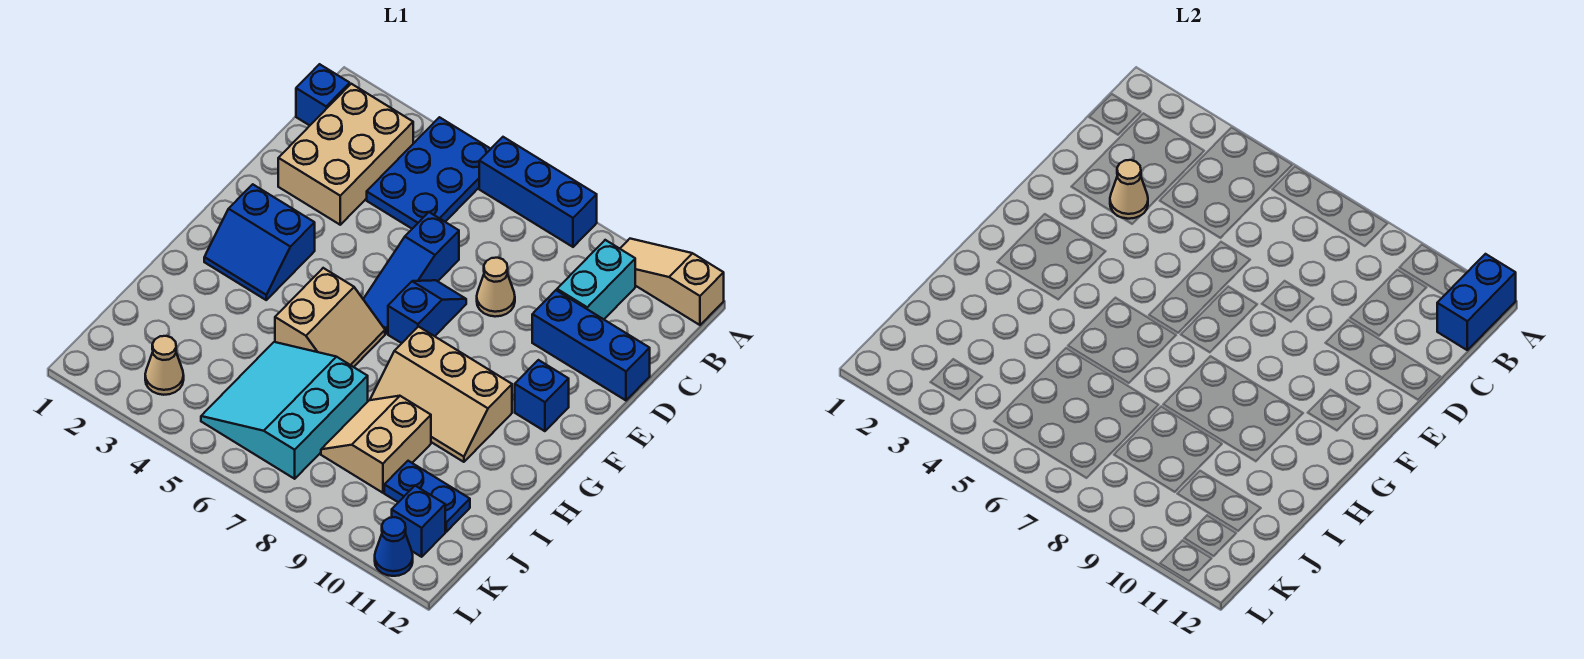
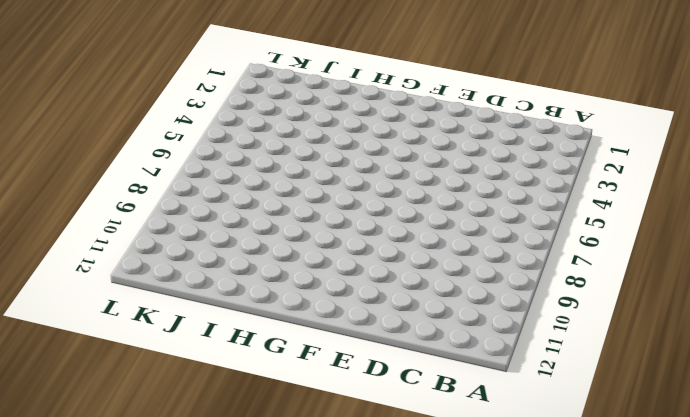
none -> blue plate A4:C5 level 1
none -> blue brick A6:A8 level 1
none -> tan slope A10:A12 level 1 top 12

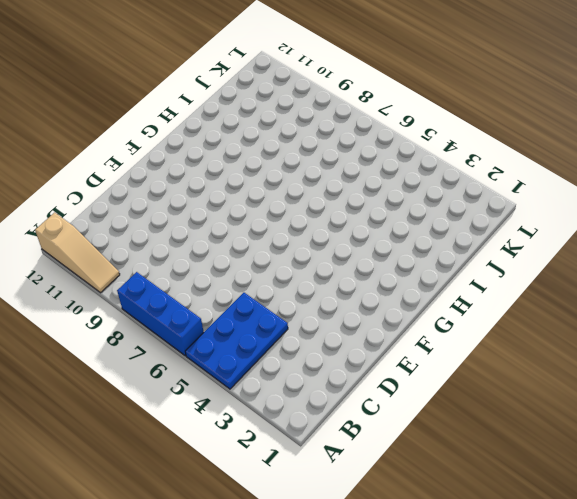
none -> blue brick B1 level 1
none -> tan brick B2:D3 level 1
none -> cyan brick B10:C10 level 1

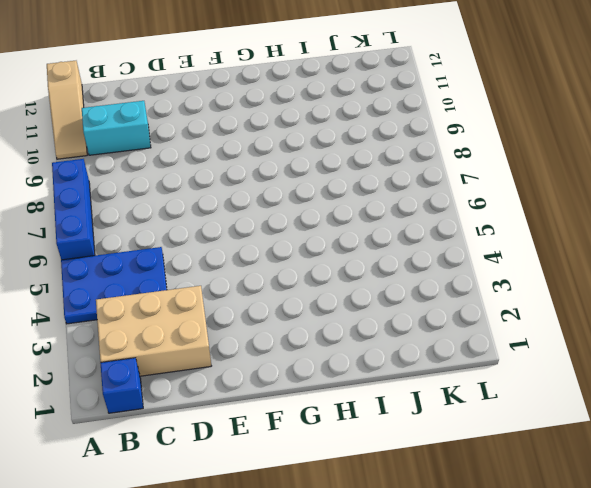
none -> blue slope D6:F6 level 1 top D
none -> tan cone D8 level 1
none -> blue brick D10:D12 level 1

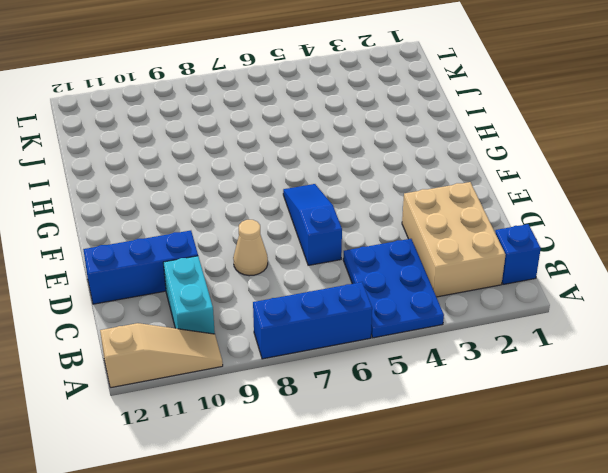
none -> blue slope E7:F7 level 1 top F
none -> blue slope F2:G3 level 1 top F
none -> blue brick F11 level 1

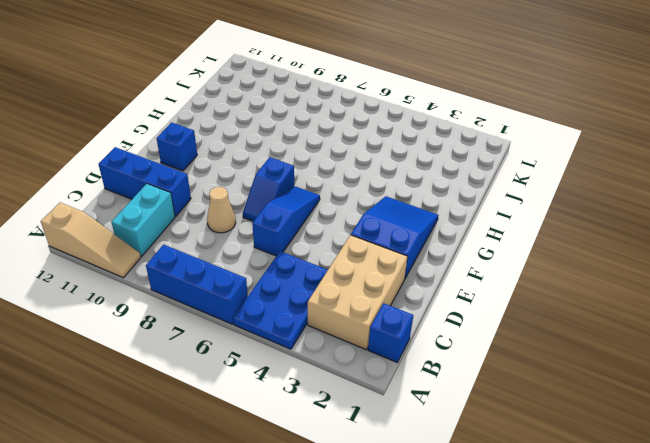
blue slope E2:G3 level 1 top E -> blue slope F2:G3 level 1 top F
none -> tan slope G5:H6 level 1 top 5
none -> tan slope G8:H10 level 1 top G
none -> cyan slope I5:K7 level 1 top 7

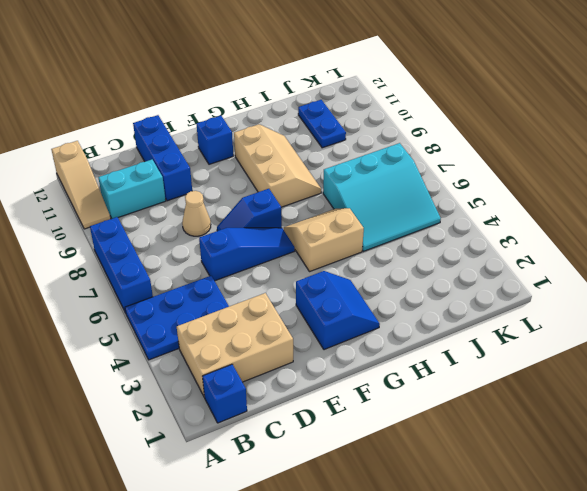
none -> tan slope I8:J9 level 1 top 9
none -> tan cone K3 level 1
none -> blue brick K11 level 1

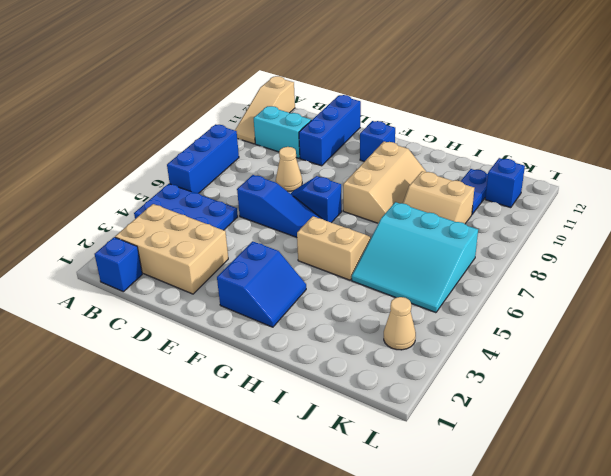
none -> blue cone L11 level 1
none -> blue brick A12:B12 level 2
none -> tan cone D3 level 2

